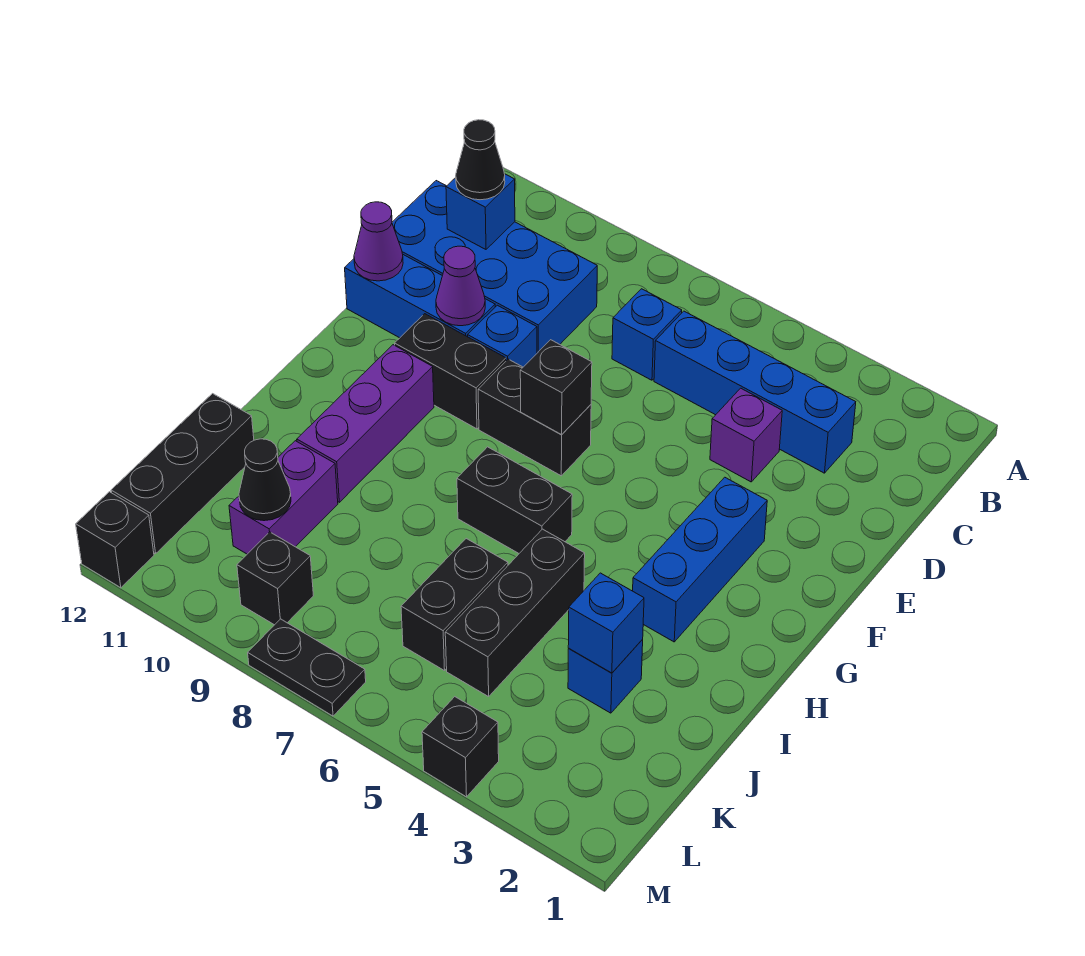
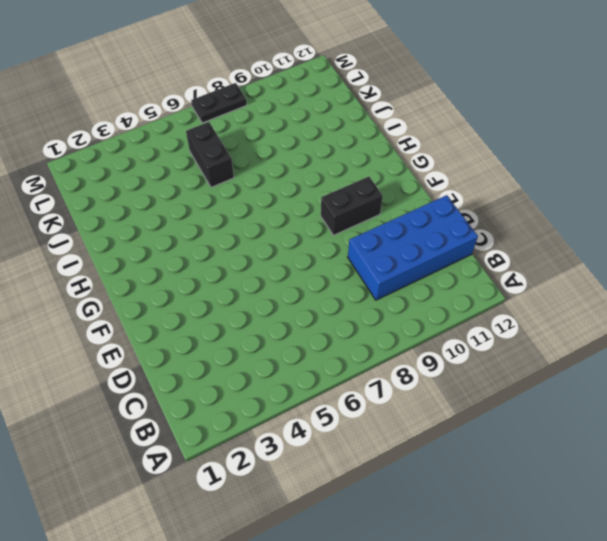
none -> blue brick C3:C6 level 1
none -> blue brick C7 level 1
none -> purple brick D4 level 1

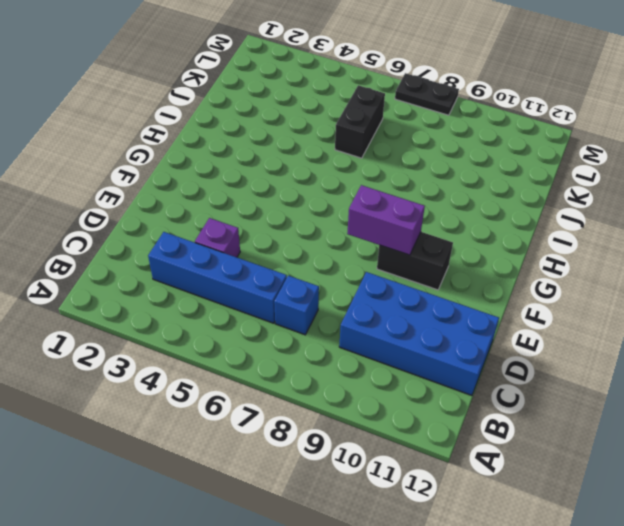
purple brick F8:F9 level 2 -> purple brick J10:K10 level 1
none -> blue brick E9 level 1
none -> blue brick E10:E12 level 1
none -> blue brick F3:H3 level 1

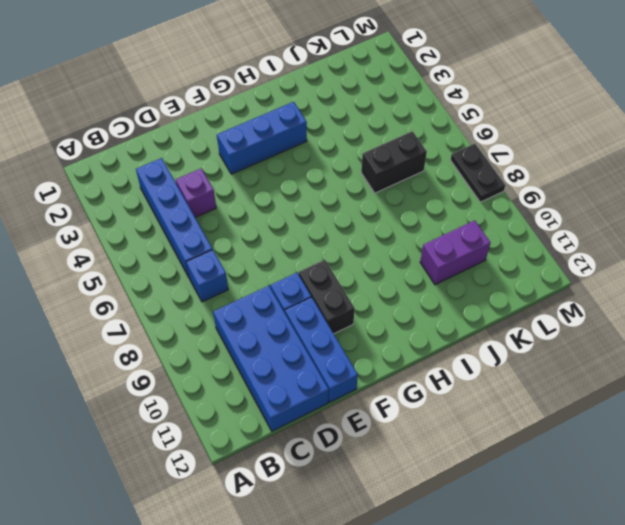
none -> black brick F7:F8 level 1
none -> purple brick G10:I10 level 1
none -> black brick H6:H7 level 1

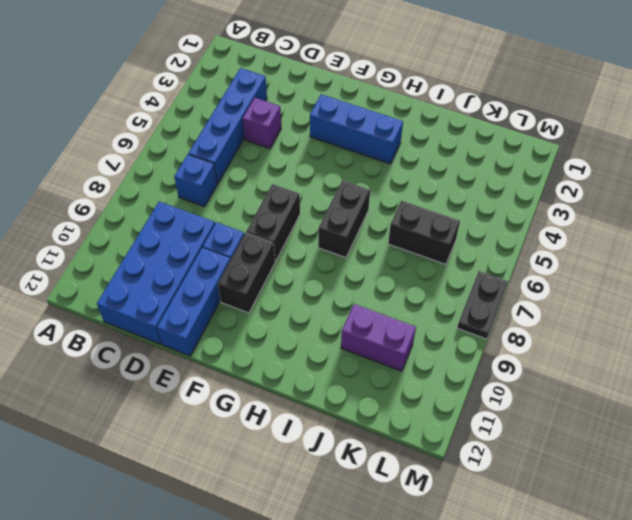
none -> purple brick G10:I10 level 1
none -> black brick I5:K5 level 1
none -> blue brick J3 level 1

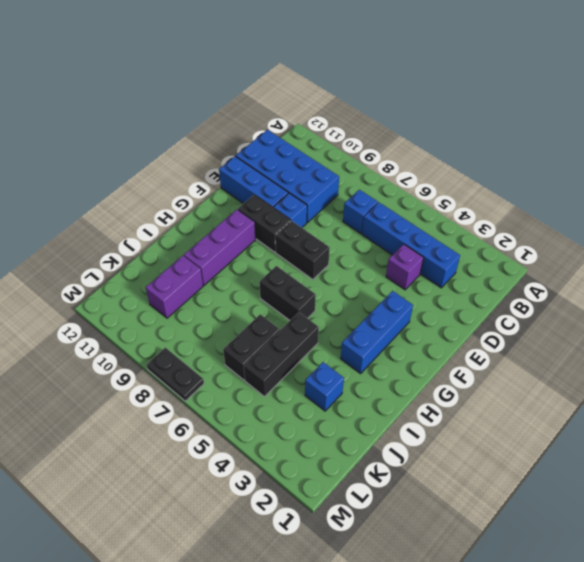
none -> black brick J12:L12 level 1
none -> black brick L9 level 1
none -> black brick M4 level 1

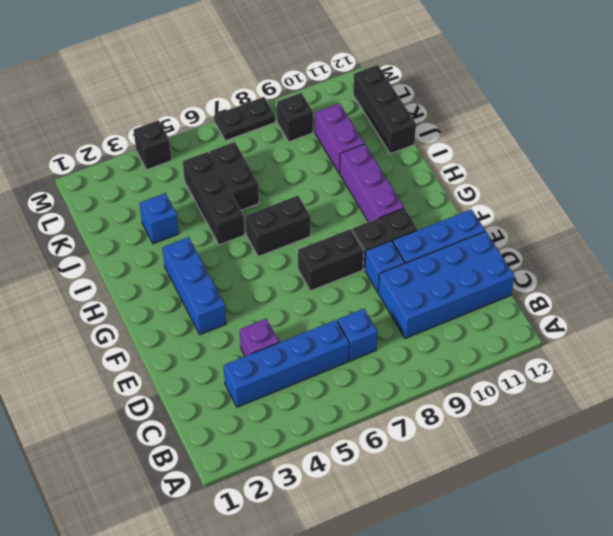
none -> black brick M12 level 1
none -> blue brick C11 level 2
none -> purple cone E10 level 2

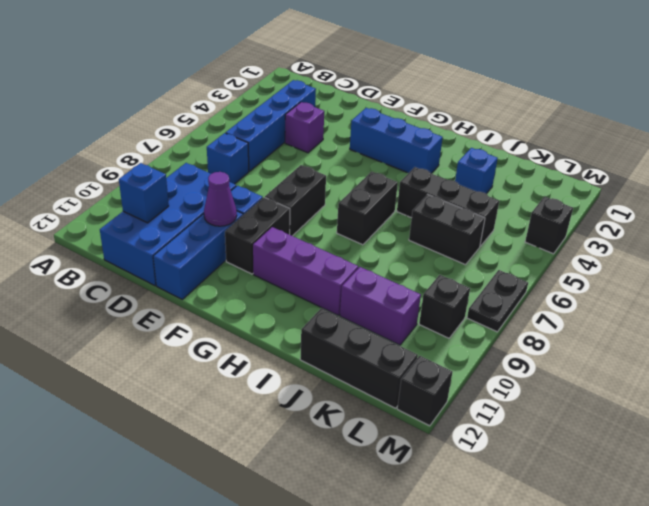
none -> purple cone E12 level 2
none -> black brick F7 level 2
none -> blue brick J3 level 2

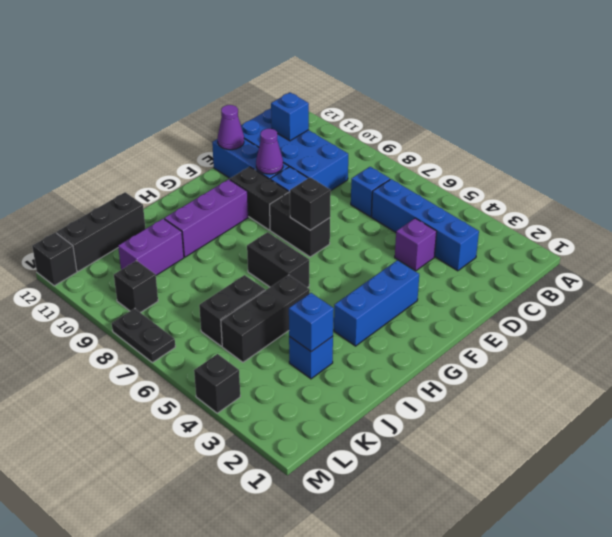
none -> black cone K10 level 2
none -> black cone C11 level 3

